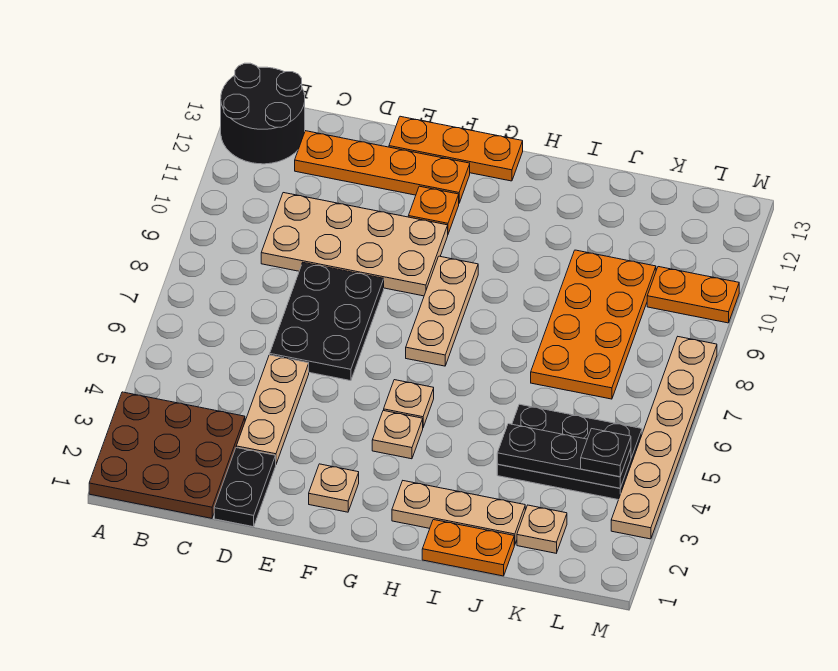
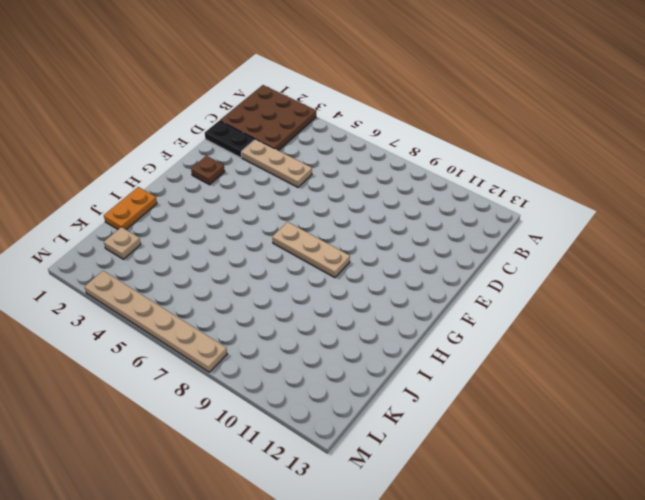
brown plate F2 level 1 -> tan plate F2 level 1
none -> black round brick A12:B13 level 1
none -> tan plate C9:F10 level 1
none -> orange plate C12:F12 level 1

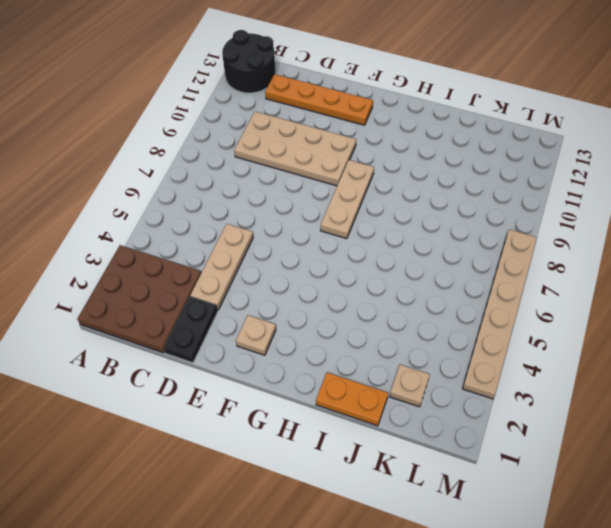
none -> black plate D6:E8 level 1
none -> orange plate E13:G13 level 1
none -> orange plate F11 level 1

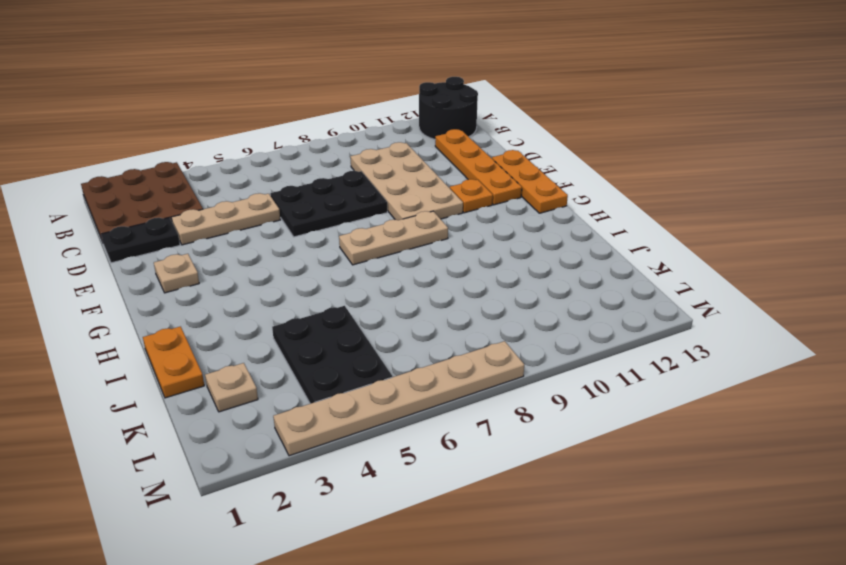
none -> tan plate G4 level 1
none -> tan plate G5 level 1
none -> tan plate H2:J2 level 1

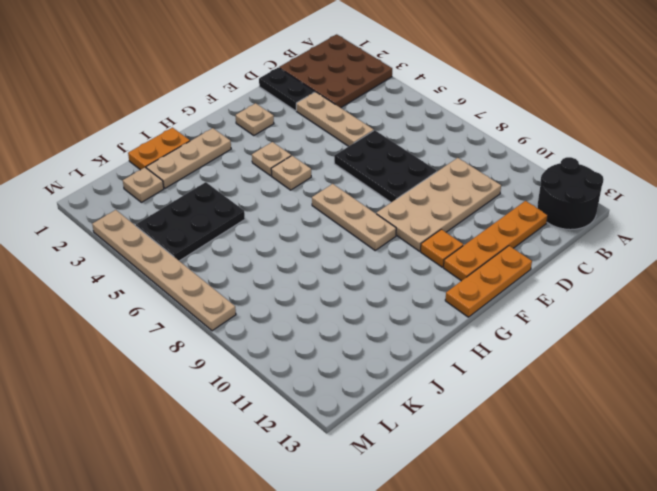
none -> orange plate J7:K10 level 1
none -> orange plate L10:M10 level 1
none -> black plate J4:L4 level 2

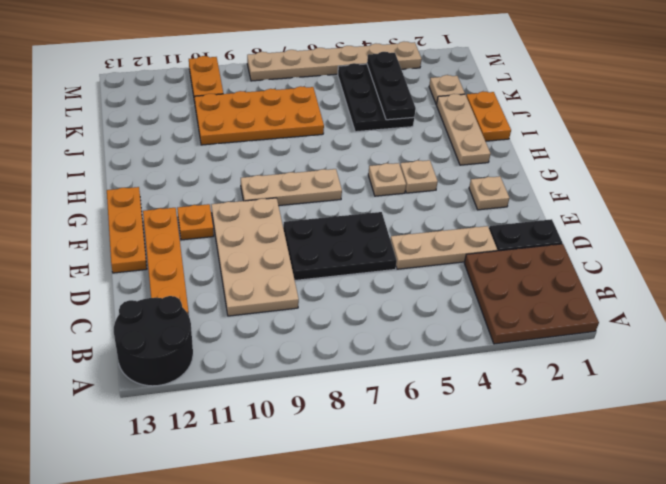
none -> black plate L4 level 3

